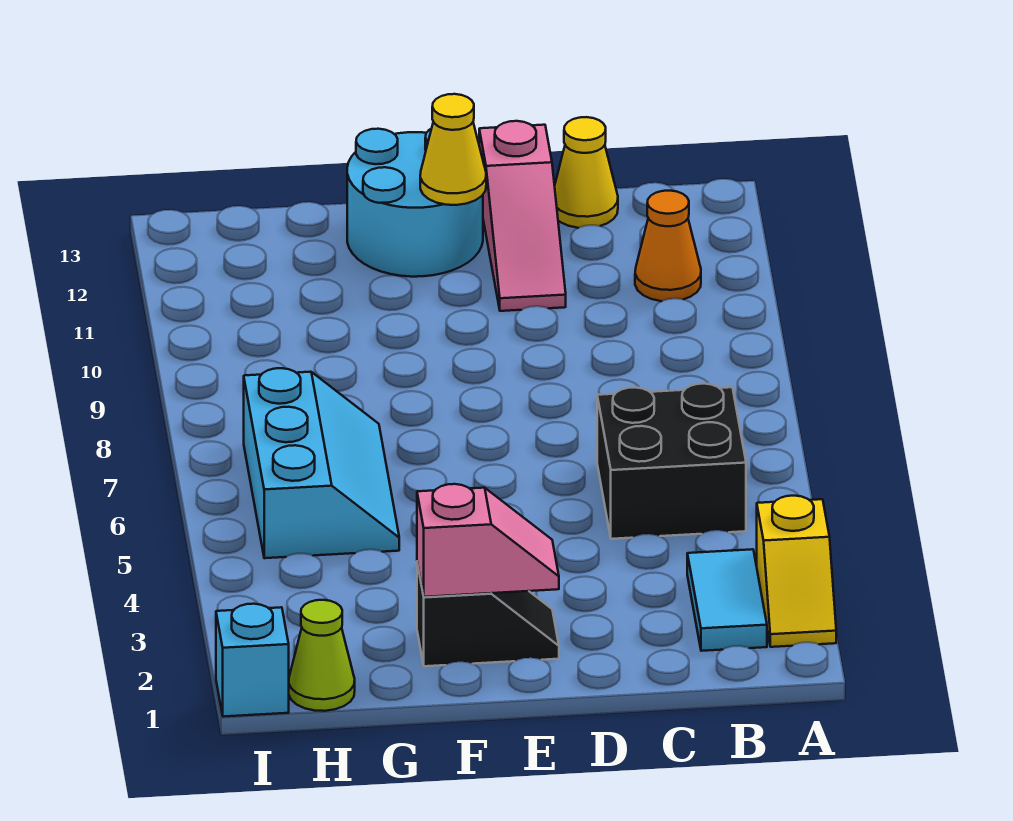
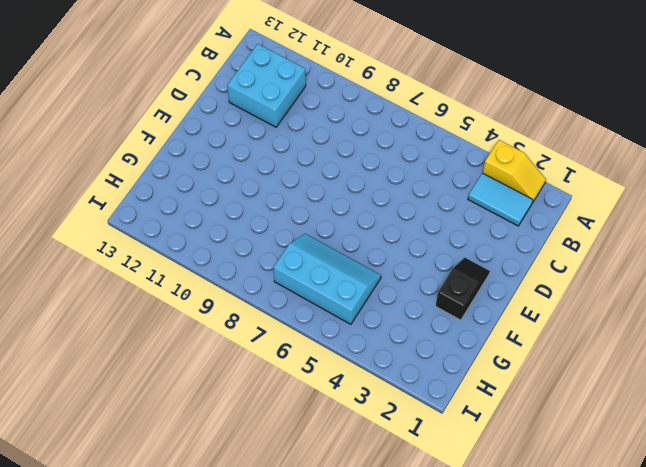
cyan brick B11:C12 level 1 -> orange cone B11 level 1
none -> black brick B5:C6 level 1
none -> yellow cone C13 level 1
none -> pink slope D11:D13 level 1 top 13

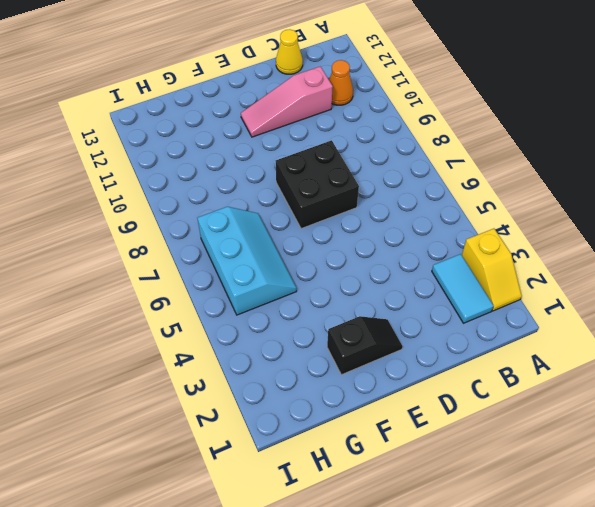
pink slope C11:E11 level 1 top C -> pink slope D11:D13 level 1 top 13
black brick D7:E8 level 1 -> black brick B5:C6 level 1
none -> cyan round brick E12:F13 level 1
none -> lime cone H1 level 1
none -> cyan brick I1 level 1

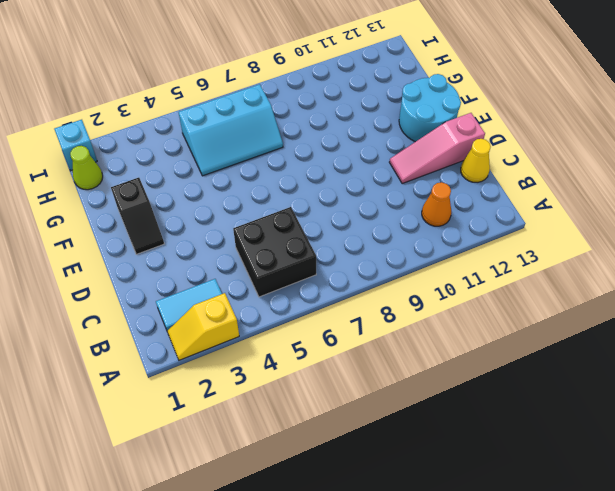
none -> pink slope E2:F2 level 2 top F
none -> yellow cone E12 level 2

